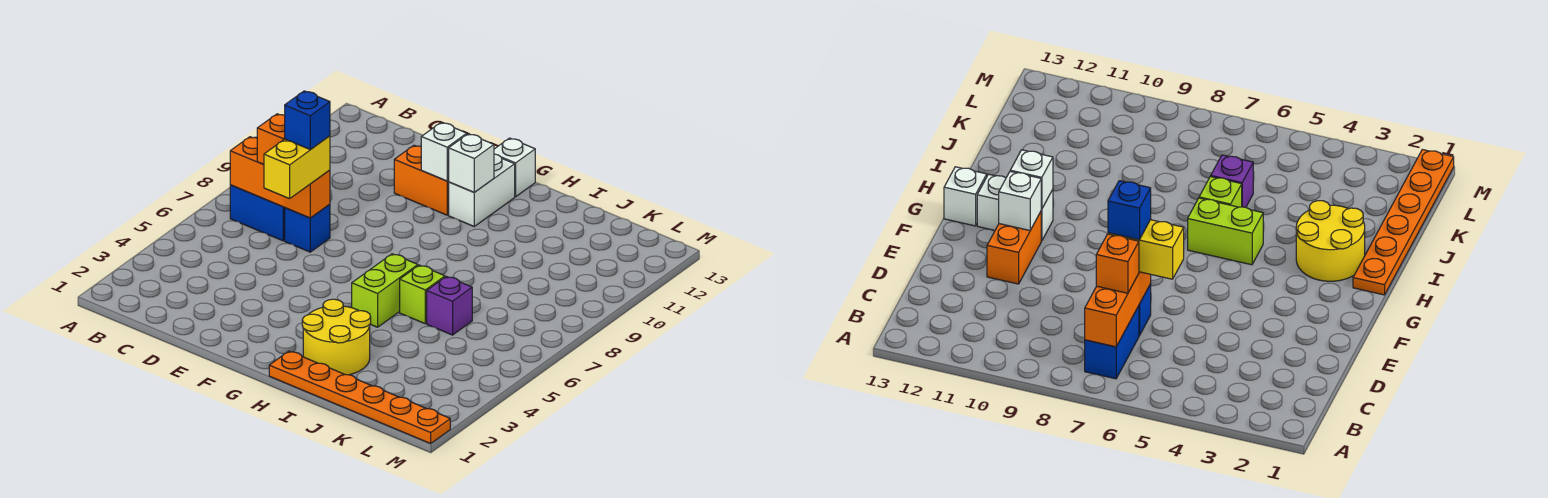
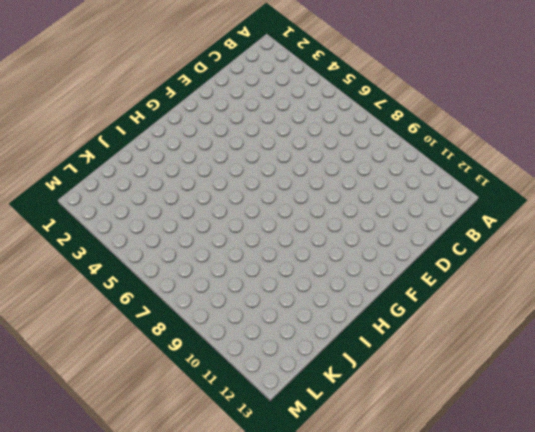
none -> blue brick B7:C7 level 1
none -> blue brick D7 level 1
none -> orange brick E11:F11 level 1

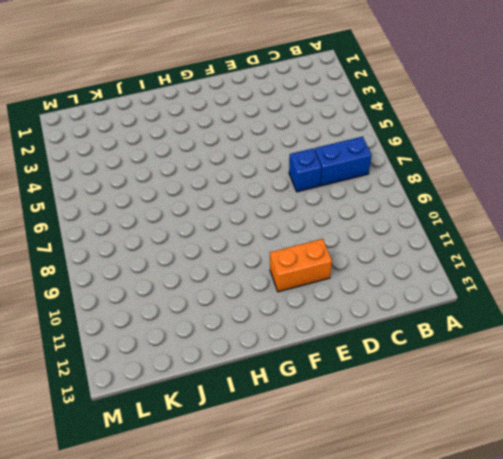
none -> white brick G11:G12 level 1
none -> white brick G13 level 1
none -> orange plate H1:M1 level 1

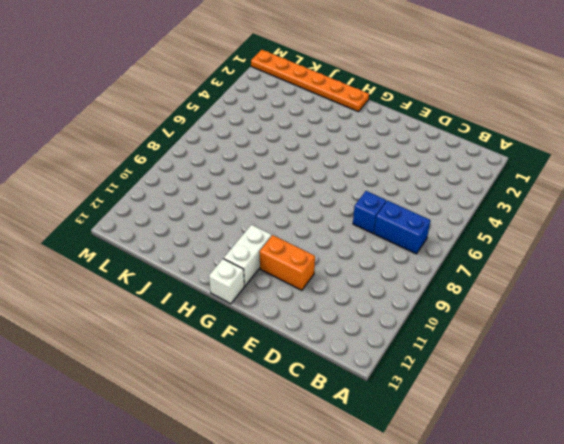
none -> yellow round brick H2:I3 level 1
none -> lime brick H5:H6 level 1
none -> lime brick I6 level 1

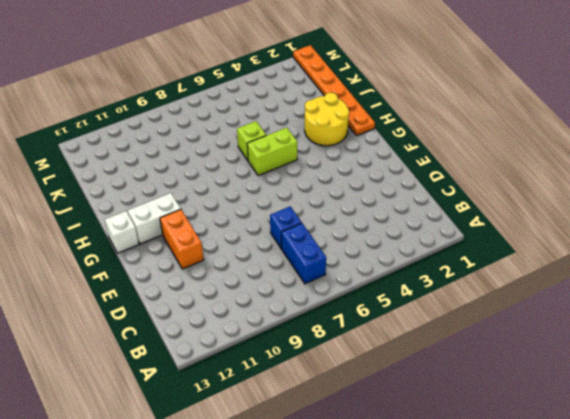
none -> purple brick J6 level 1
none -> orange brick B7:D7 level 2
none -> white brick F11 level 2

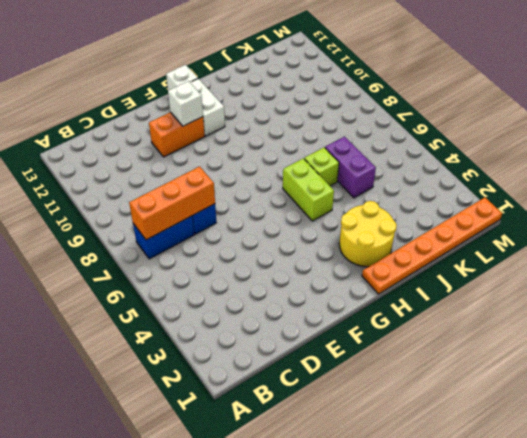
purple brick J5:J6 level 1 -> purple brick J6 level 1
none -> white brick G11 level 2
none -> orange brick C7 level 3
none -> yellow brick D6:D7 level 3

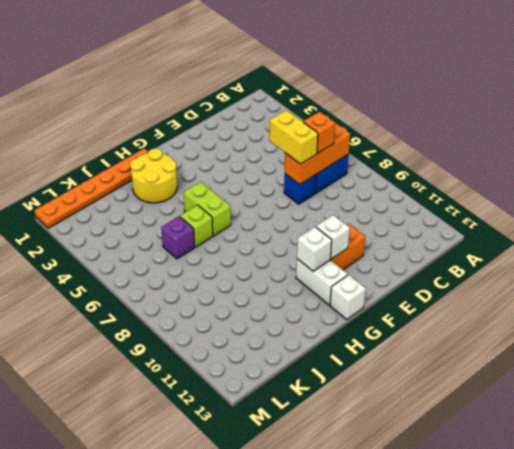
none -> blue brick D7 level 4

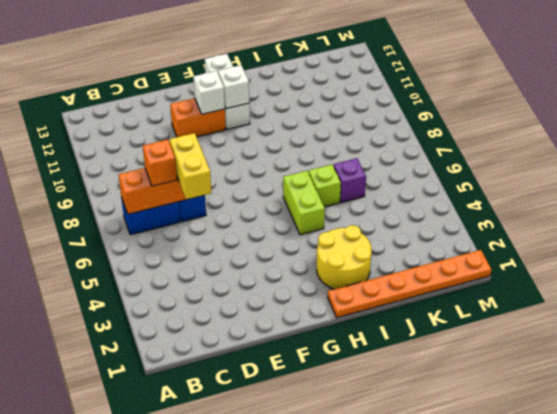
none -> blue brick D7 level 4

